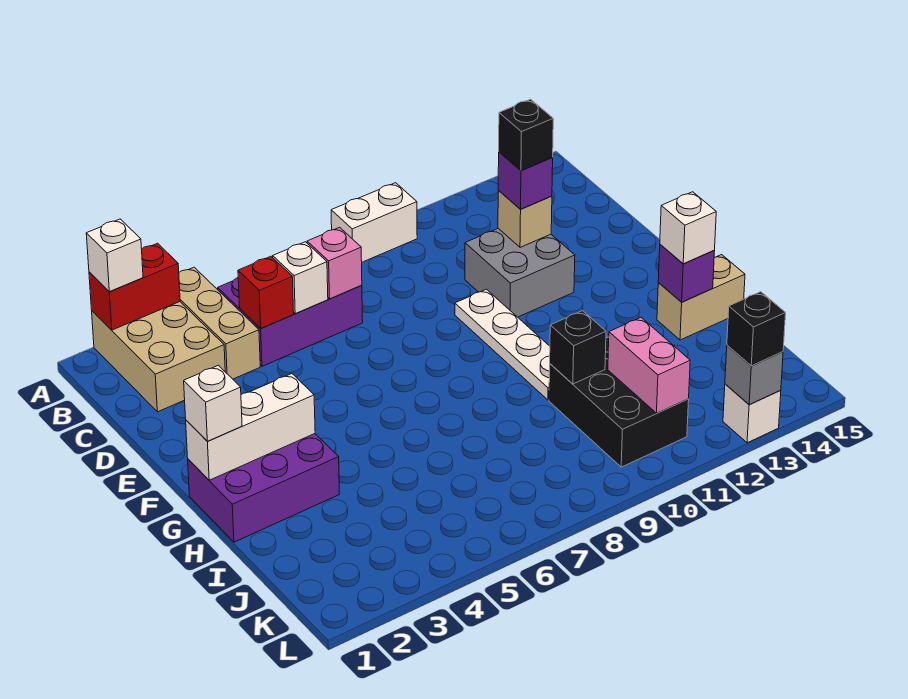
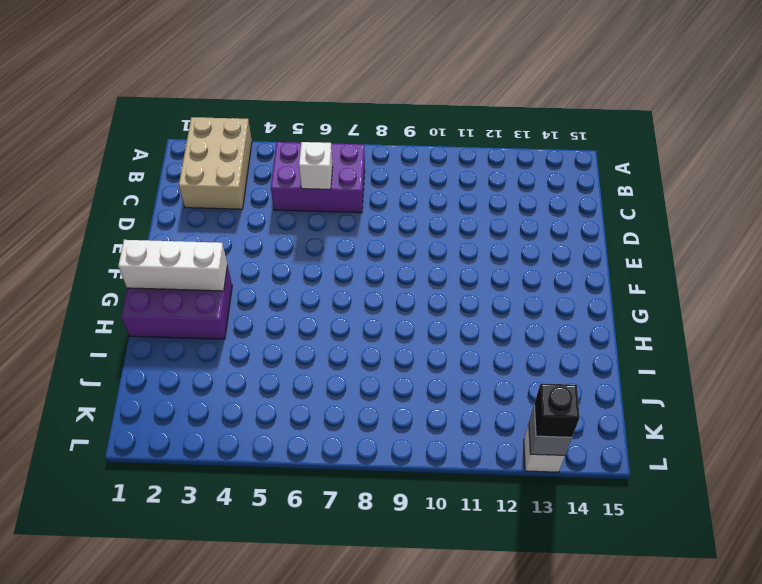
none -> tan brick A4:C4 level 1
none -> white brick A9:A10 level 1
none -> grey brick D11:E12 level 1

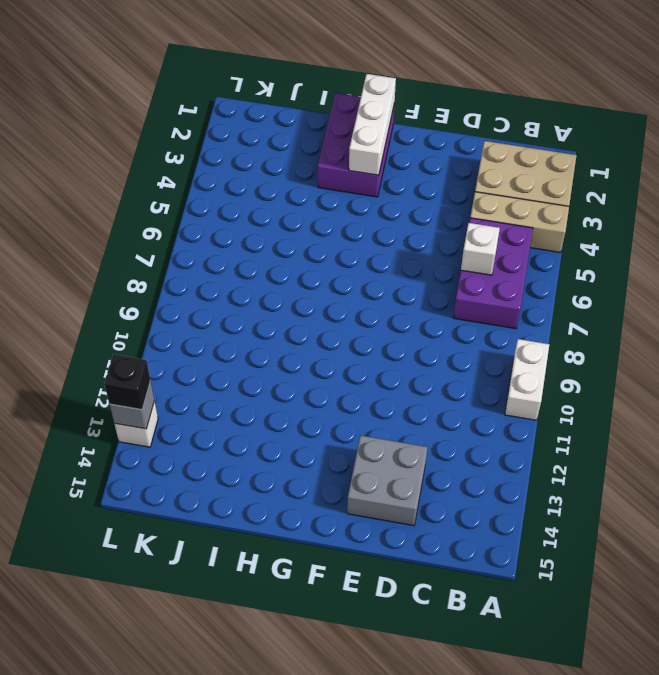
grey brick D13:E14 level 1 -> grey brick D11:E12 level 1
none -> white plate E10:H10 level 1
none -> tan brick H14:H15 level 1
none -> black brick I10:K11 level 1

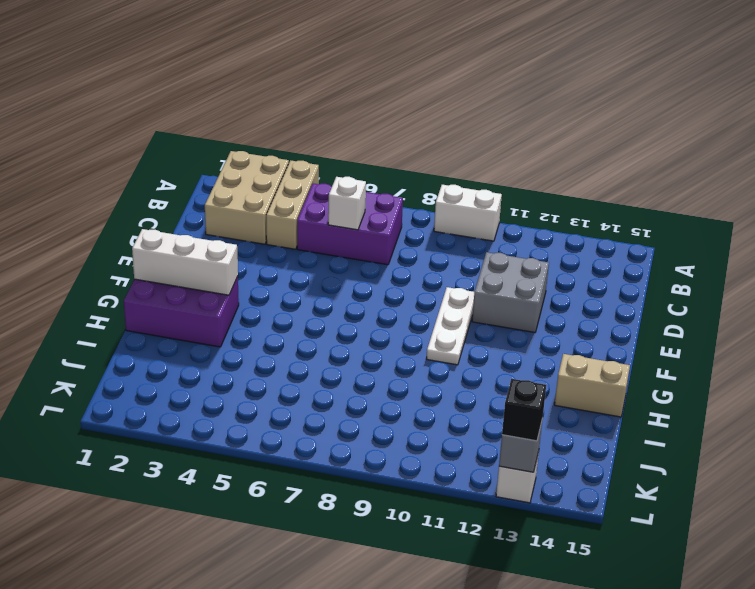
white plate E10:G10 level 1 -> white plate E10:H10 level 1
none -> black brick I10:K11 level 1
none -> red brick A2:A3 level 2
none -> red brick C5 level 2

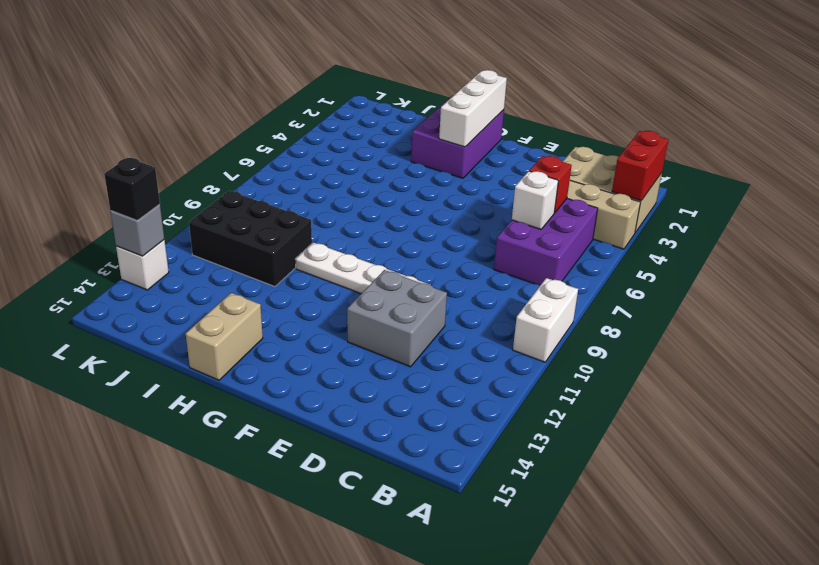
none -> pink brick C7 level 2
none -> tan brick D12 level 2
none -> purple brick H14 level 2

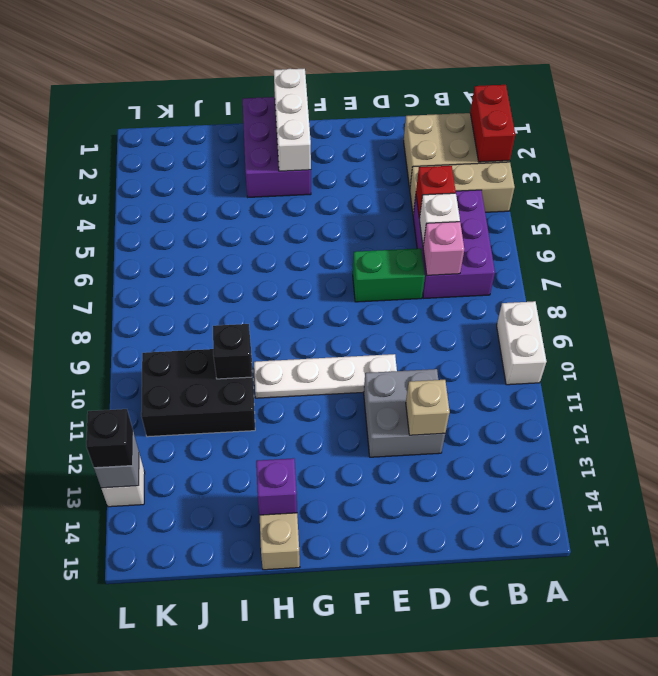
green brick D7:E7 level 1 -> none
none -> pink brick J11:K11 level 2
none -> white brick A2 level 3
none -> purple brick D12 level 3

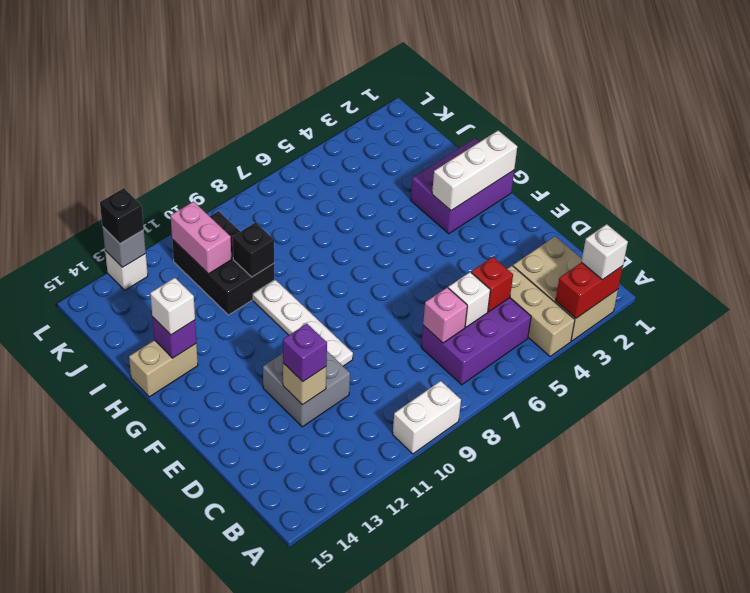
none -> white brick G1 level 3
none -> black brick D12 level 4

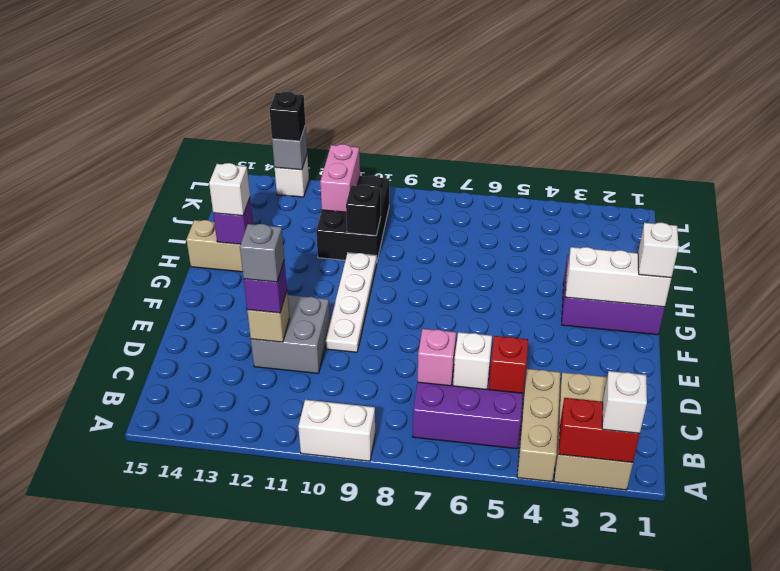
grey brick D12 level 4 -> black brick D12 level 4

